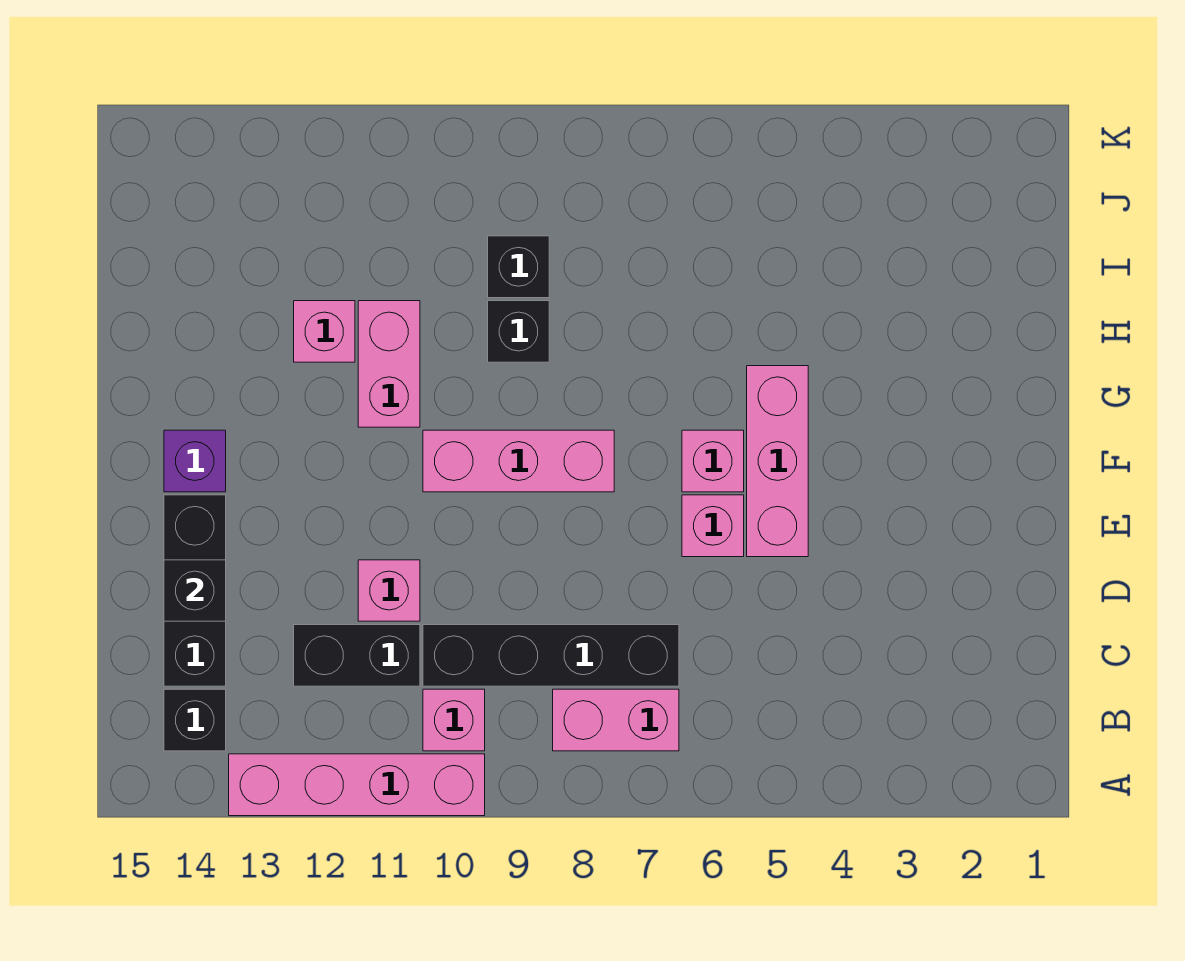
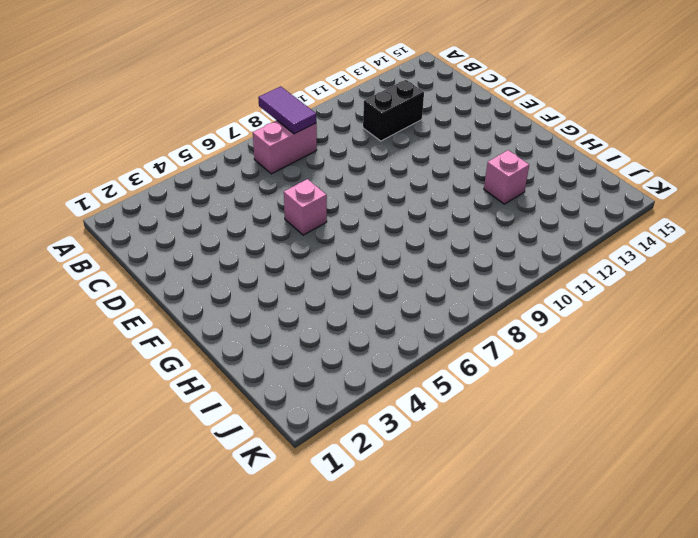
purple tile A8:B8 level 2 -> none
none -> pink brick A10:A13 level 1
none -> pink brick B10 level 1
none -> black brick B14 level 1

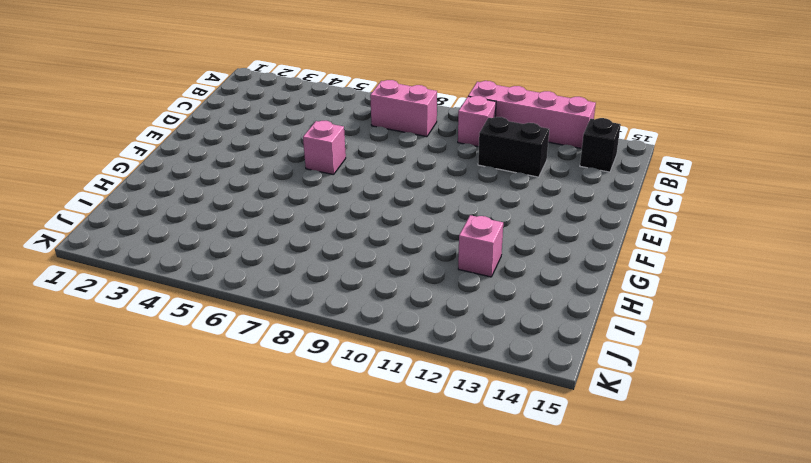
none -> black brick C7:C10 level 1
none -> black brick C14:E14 level 1
none -> pink brick D11 level 1

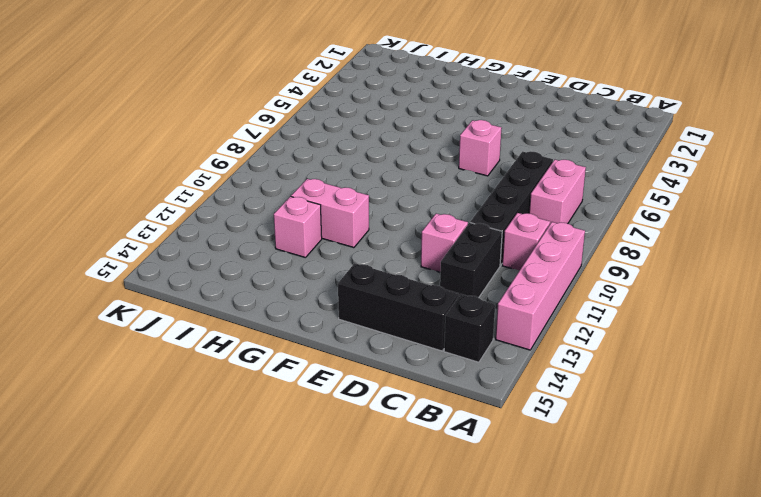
none -> pink brick E5:G5 level 1
none -> pink brick F6 level 1
none -> pink brick F8:F10 level 1

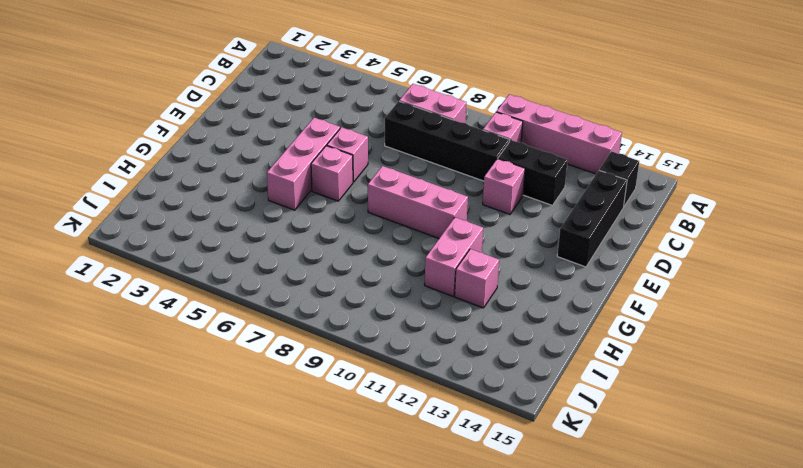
none -> purple brick F14 level 1
none -> black brick H9 level 1
none -> black brick I9 level 1

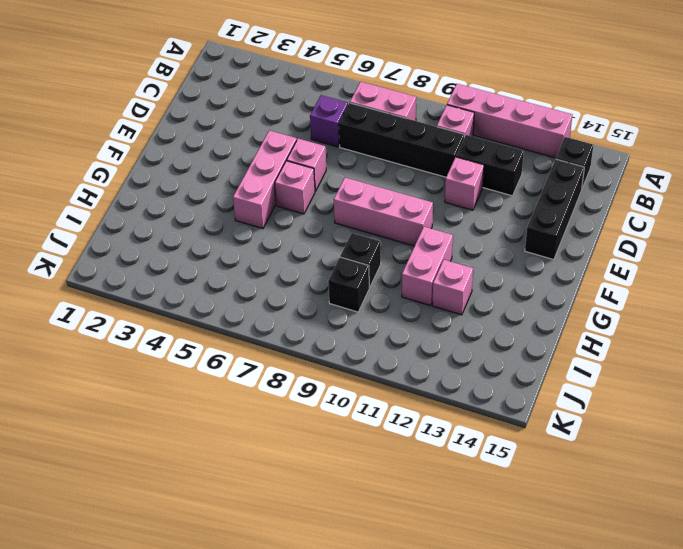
purple brick C6 level 1 -> purple brick F14 level 1
none -> black brick D14 level 2

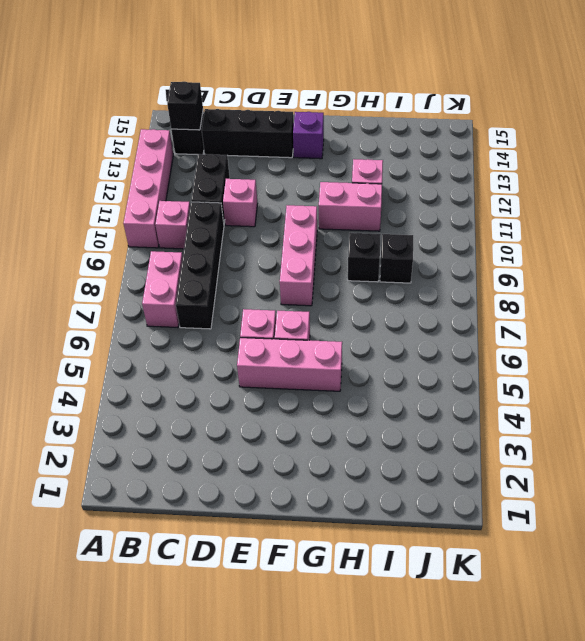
black brick B14 level 2 -> black brick D14 level 2

